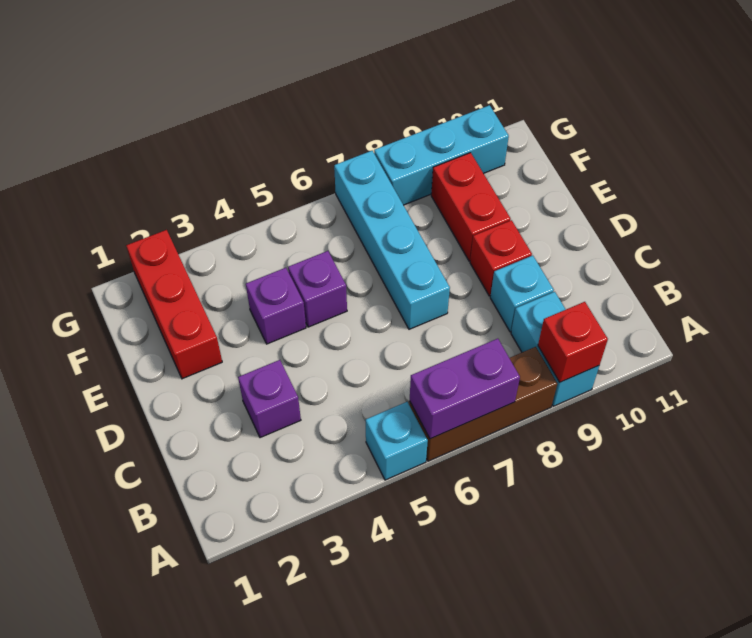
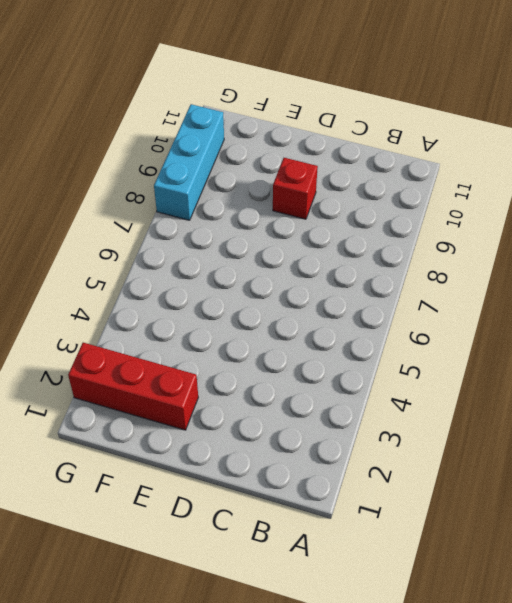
none -> cyan brick A5 level 1
none -> brown brick A6:A8 level 1
none -> cyan brick A9:B9 level 1

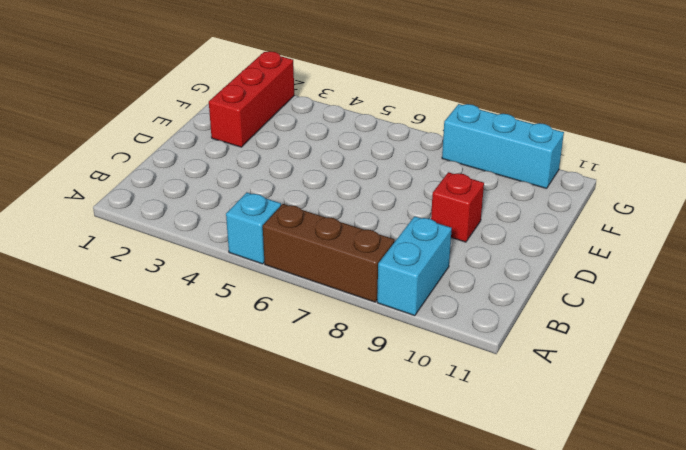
none -> purple brick C3 level 1
none -> cyan brick C9 level 1
none -> cyan brick D7:G7 level 1

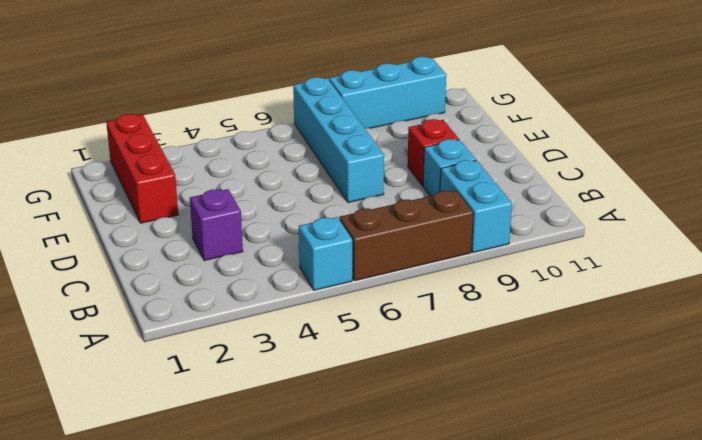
none -> purple brick E4 level 1
none -> purple brick E5 level 1
none -> red brick E9:F9 level 1

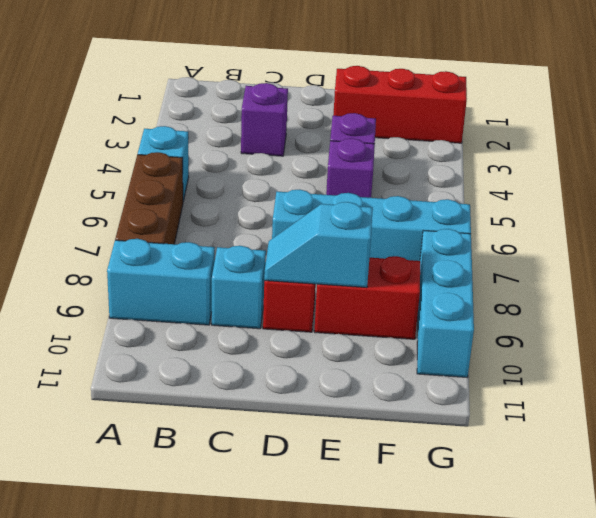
cyan slope D9:E9 level 2 top E -> none
none -> purple brick A6:A7 level 2
none -> red brick A9 level 2

